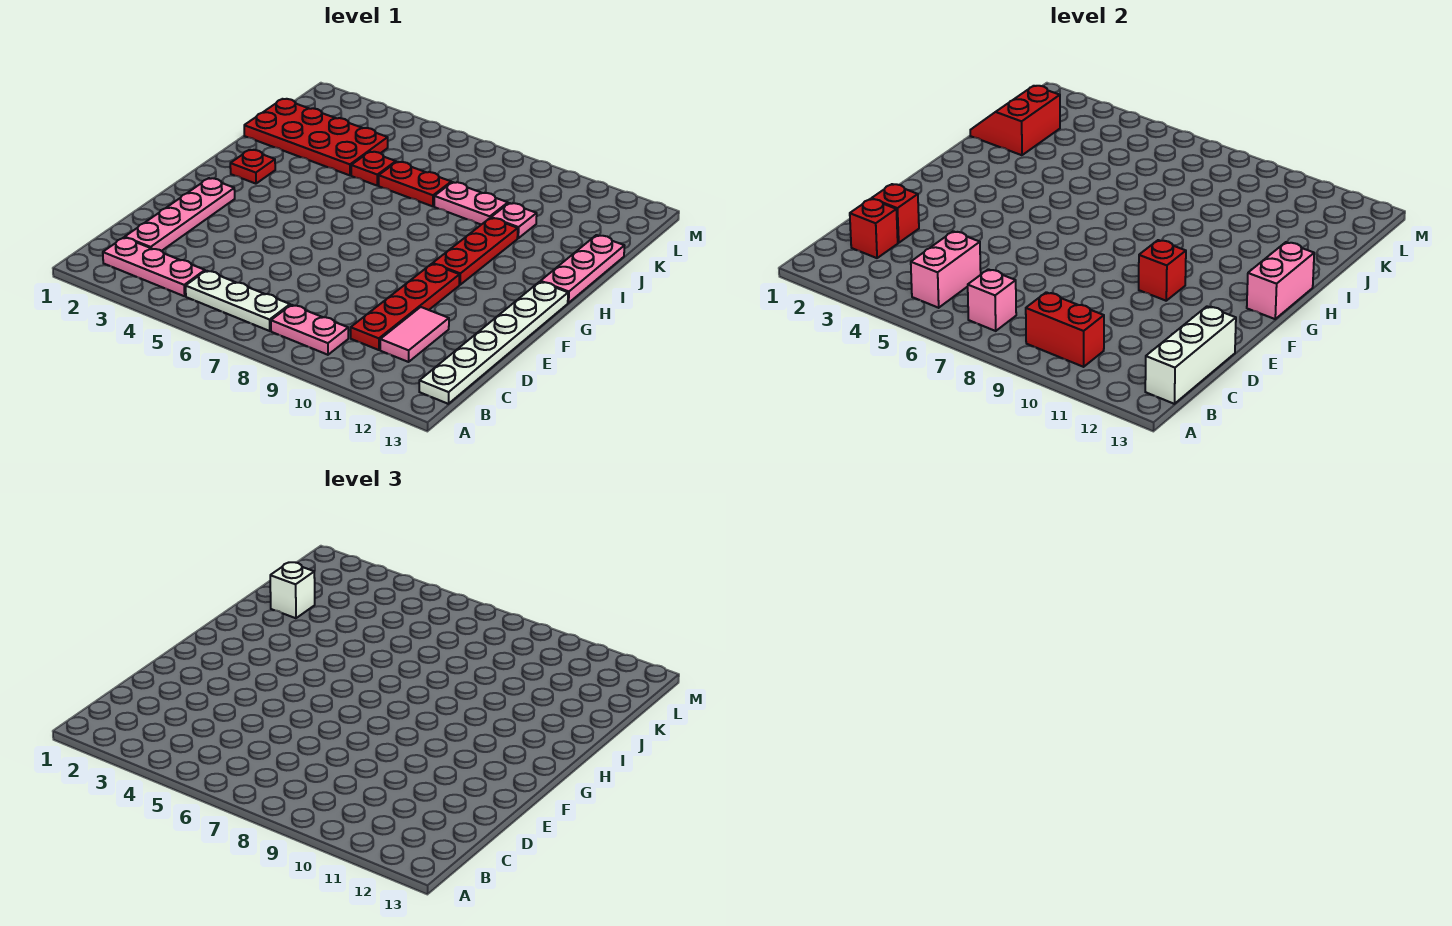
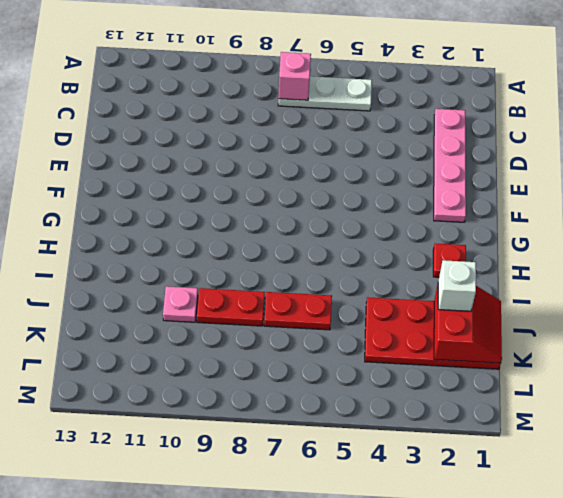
red plate J8:J9 level 1 -> pink plate J8:J9 level 1
none -> pink plate B2:B4 level 1
none -> pink plate B8:B9 level 1
none -> white plate B13:G13 level 1

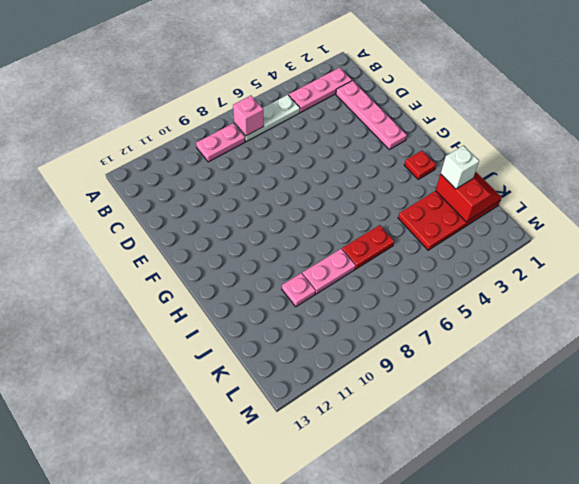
none -> white plate B13:G13 level 1
none -> red plate C10:F10 level 1
none -> pink tile C11:D11 level 1

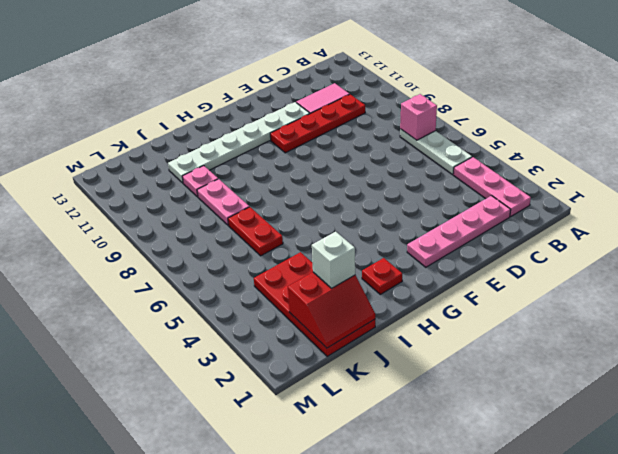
white plate E11:J11 level 1 -> white plate B13:G13 level 1
none -> pink plate B8:B9 level 1
none -> red plate G10:I10 level 1
none -> pink plate H13:J13 level 1

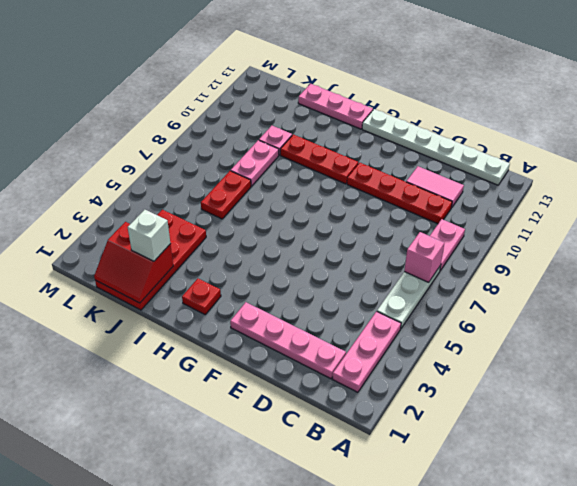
none -> red plate J5 level 1
none -> pink brick B5:C5 level 2
none -> red brick B9:B10 level 2

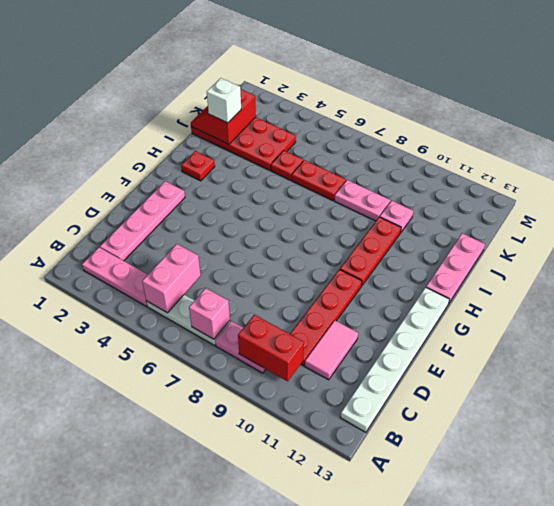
none -> white brick B13:D13 level 2
none -> red brick C2 level 2
none -> red brick D2 level 2

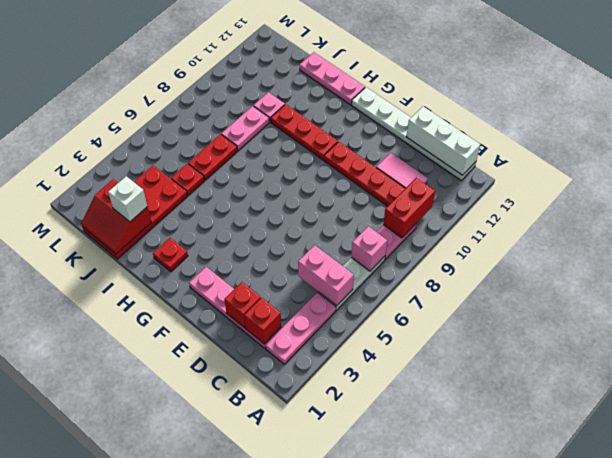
none -> red brick F10 level 2
none -> pink brick G13:H13 level 2

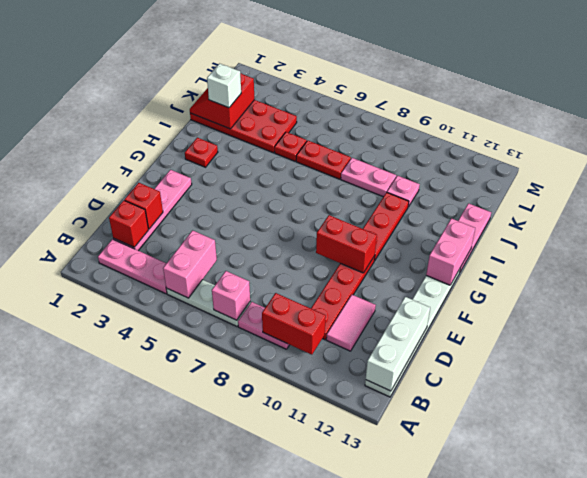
red brick F9:F10 level 2 -> red brick F10 level 2

